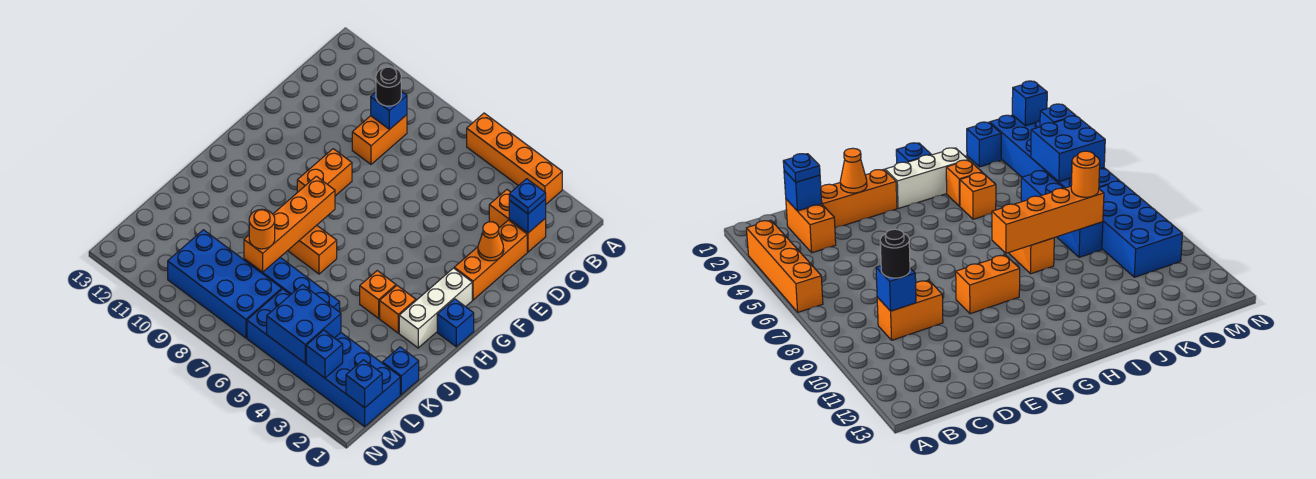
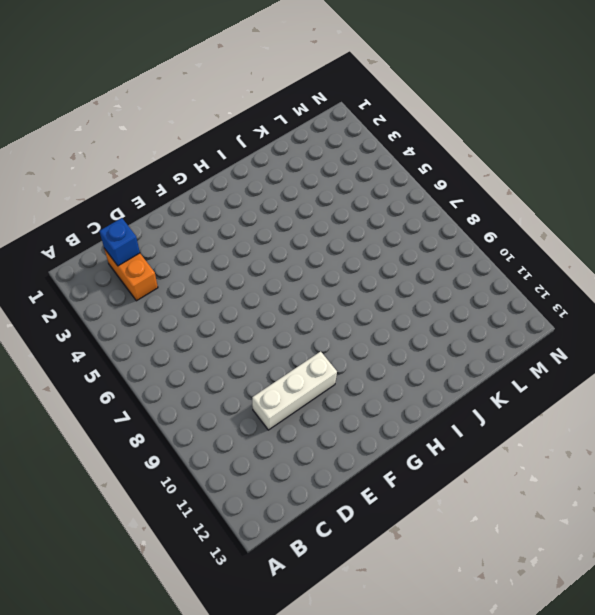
white brick D10:F10 level 1 -> white brick G2:I2 level 1
none -> orange brick A3:A6 level 1
none -> orange brick C9:D9 level 1
none -> orange brick D2:F2 level 1

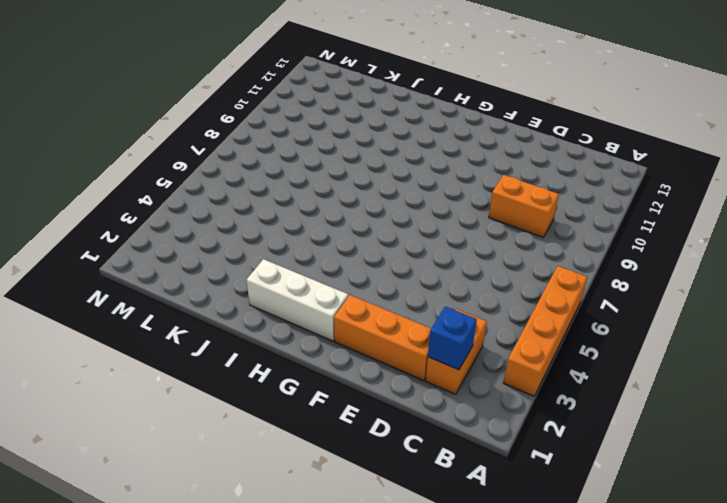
none -> orange brick F9:G9 level 1
none -> blue brick H1 level 1
none -> orange brick I3 level 1

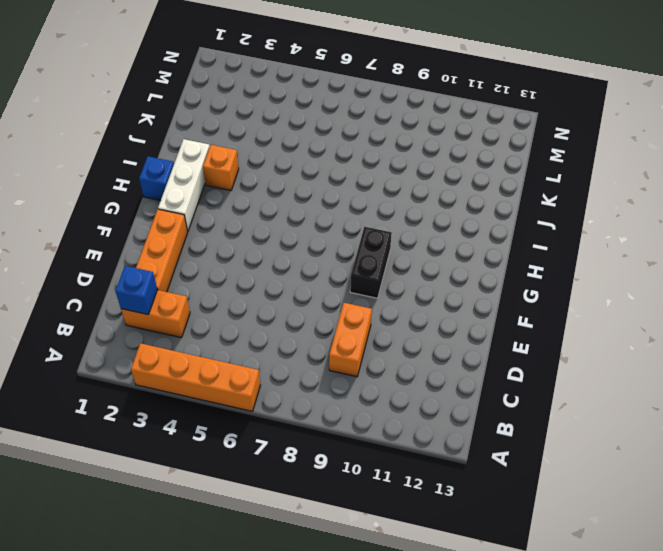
black brick F9:G9 level 1 -> orange brick F9:G9 level 1
none -> orange brick I4 level 1
none -> orange brick I7:I8 level 1
none -> blue brick K1 level 1

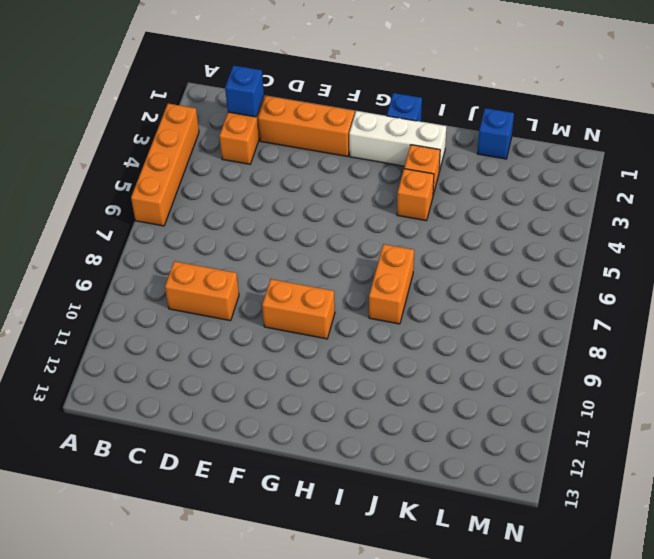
none -> blue brick K5:K8 level 1
none -> blue brick L1:M6 level 1
none -> blue brick L7:M10 level 1

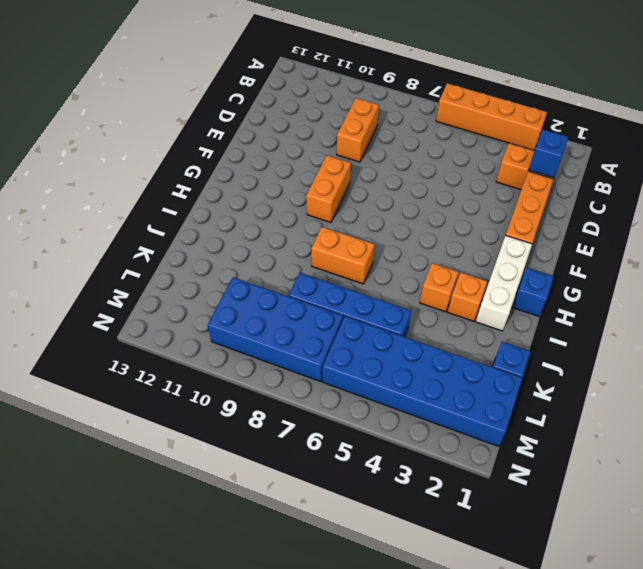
none -> blue brick C9 level 2
none -> orange cone E2 level 2
none -> orange brick H8:K8 level 2

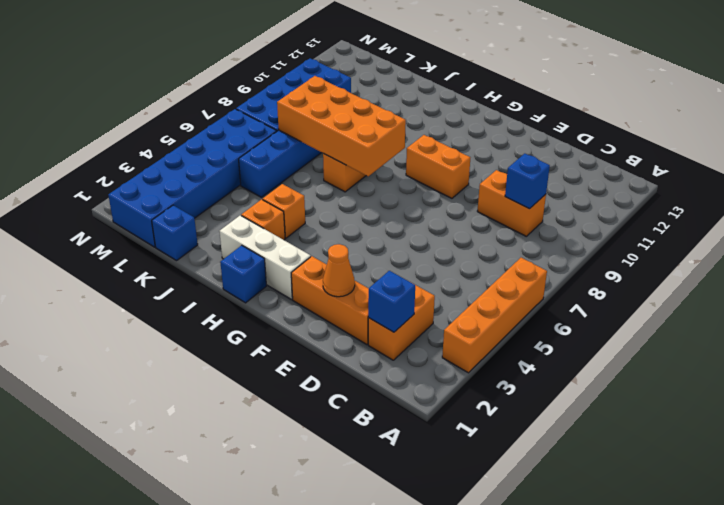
orange brick H7:K8 level 2 -> orange brick H8:K8 level 2
none -> blue brick L4:M5 level 2
none -> blue brick M1 level 2
none -> blue brick M3 level 2

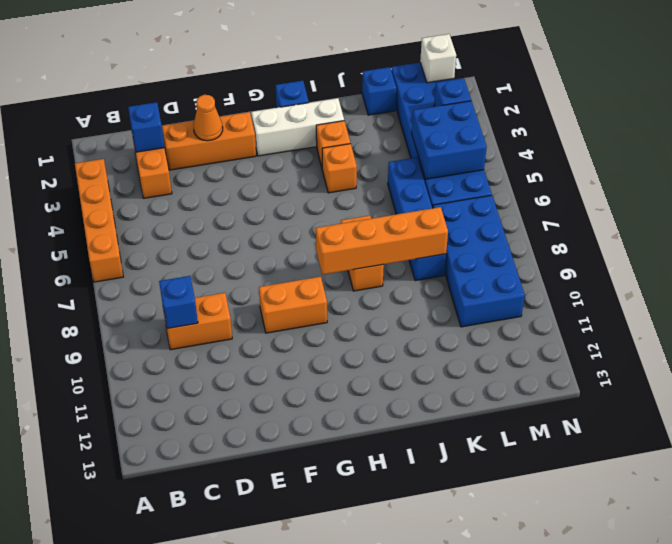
white brick M1 level 2 -> blue brick M1 level 2
none -> blue plate C2 level 3
none -> black round brick C9 level 3
none -> orange round brick K8 level 3

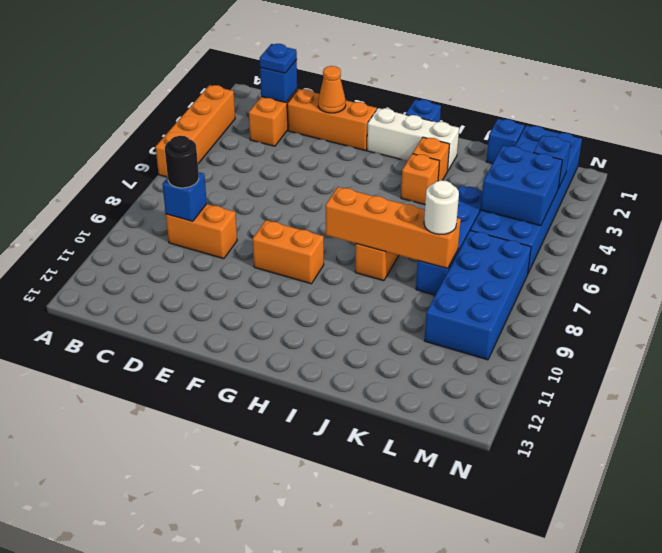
white round brick K8 level 3 -> orange round brick K8 level 3
none -> blue brick M1 level 2

